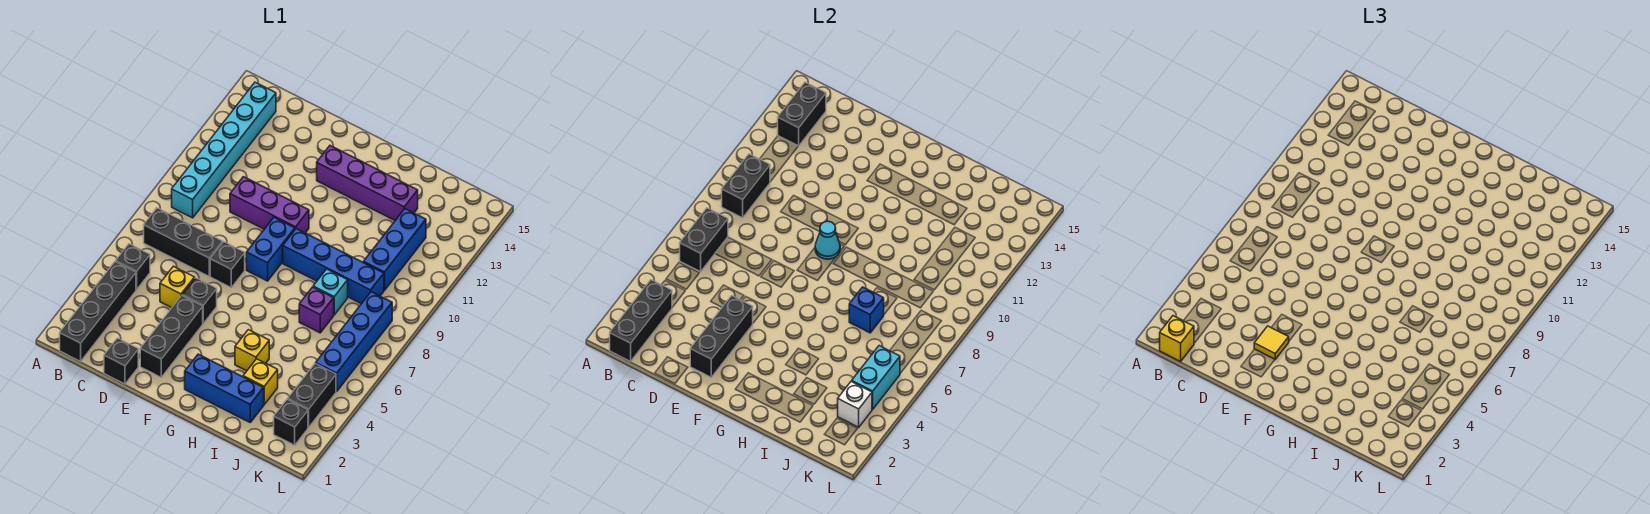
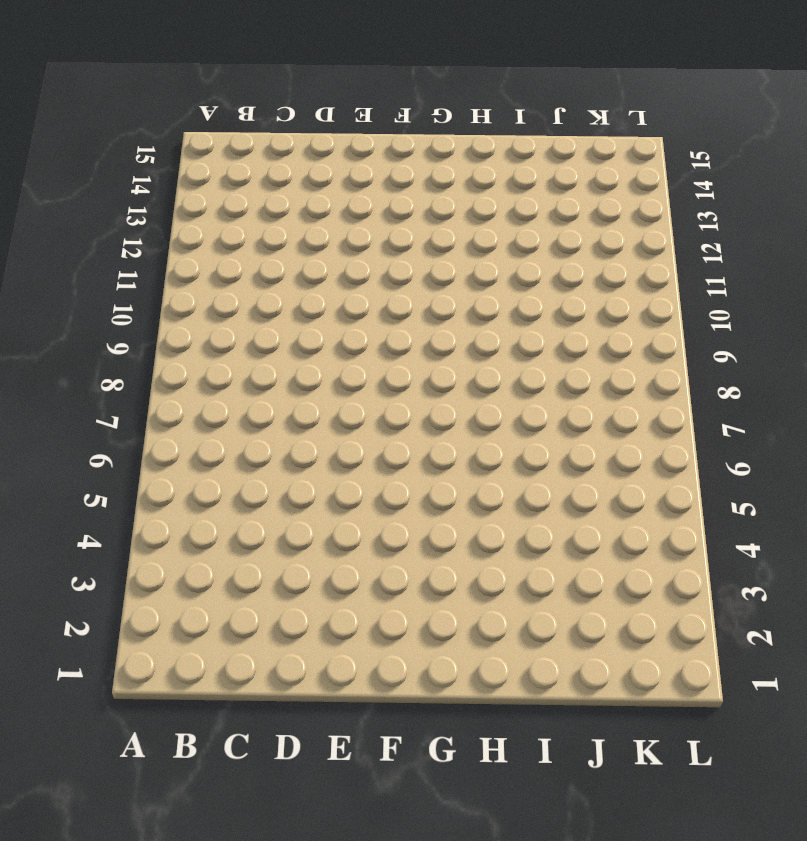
none -> black brick B1:B4 level 1
none -> black brick B5 level 1
none -> black brick B7:D7 level 1
none -> cyan brick B9:B14 level 1

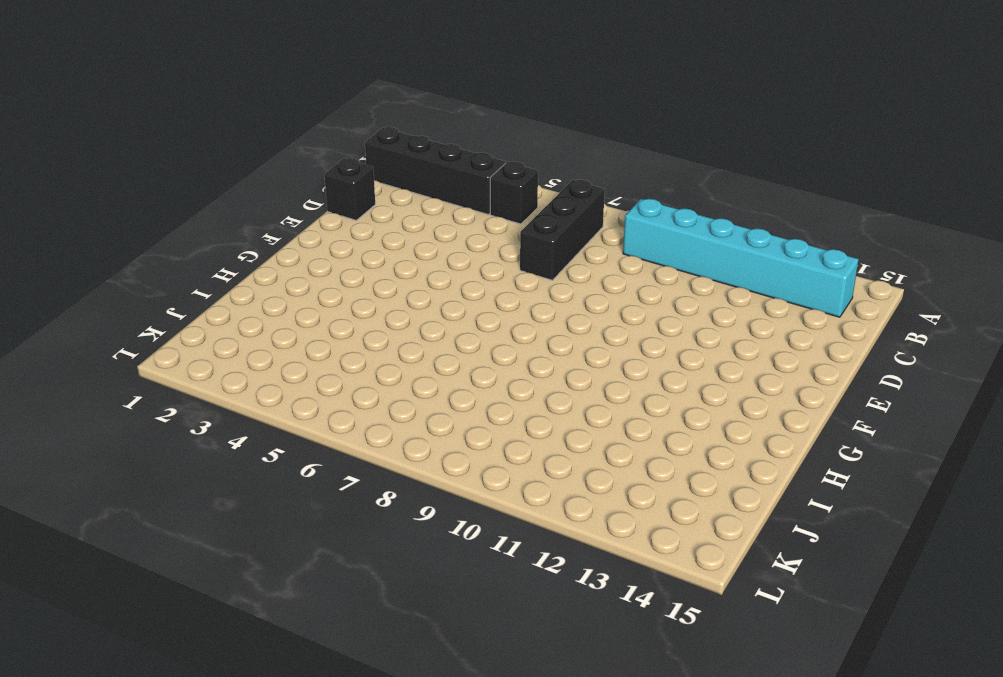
none -> yellow brick D5 level 1
none -> purple brick D10:F10 level 1
none -> black brick E2:E4 level 1
none -> black brick E5 level 1

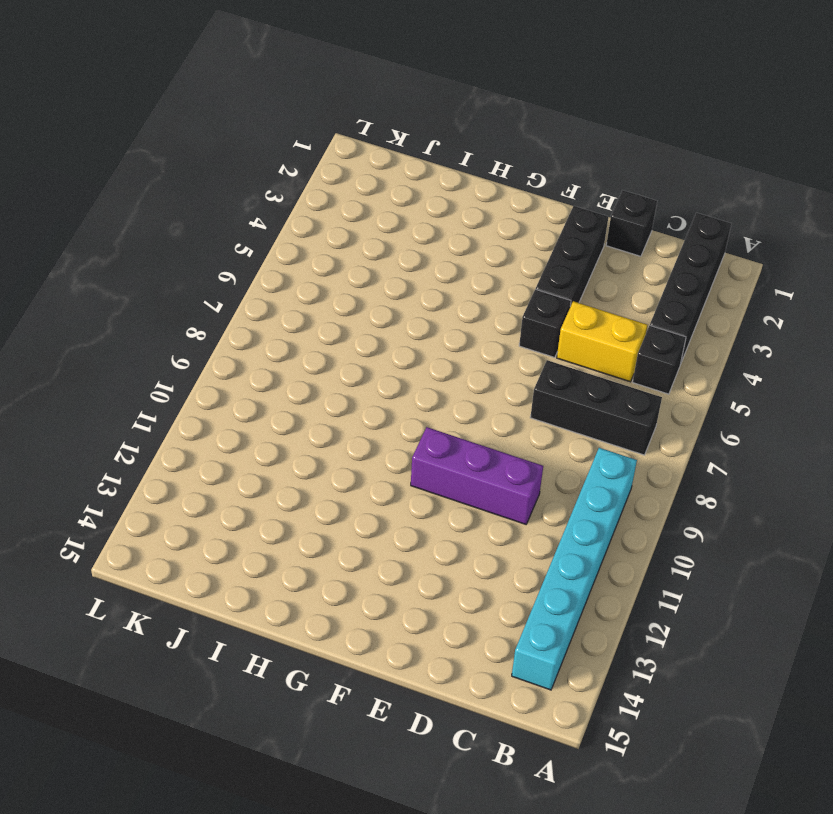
yellow brick C5:D5 level 1 -> yellow brick D5 level 1
none -> black brick E7 level 1
none -> blue brick F8:F9 level 1
none -> purple brick F13:I13 level 1
none -> blue brick G2:I2 level 1

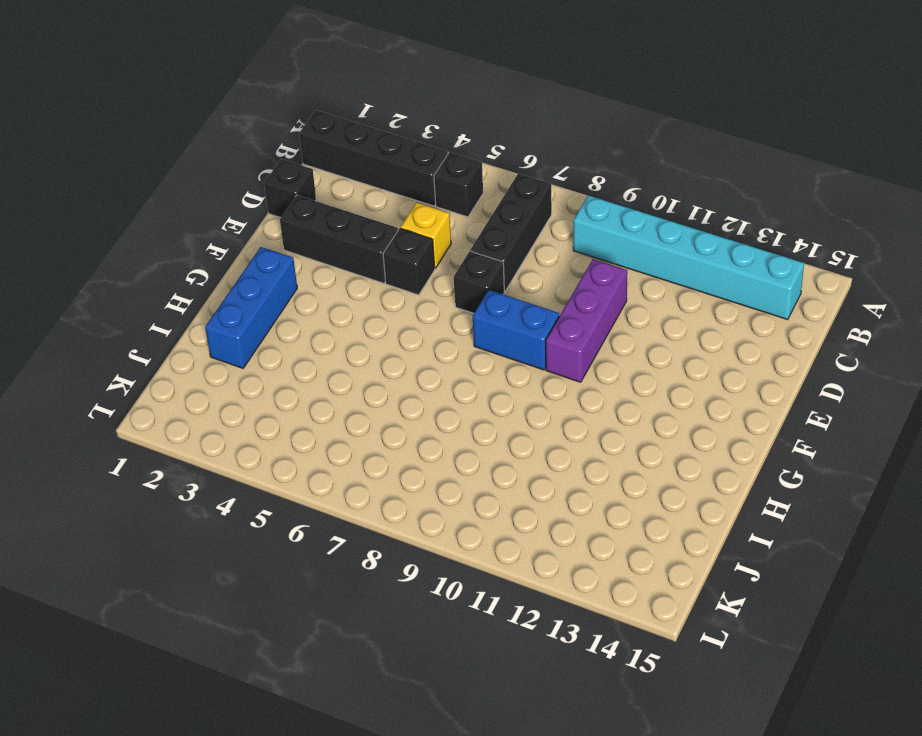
none -> purple brick F13:I13 level 1
none -> blue brick G9:J9 level 1
none -> yellow brick H4 level 1
none -> yellow brick I3 level 1

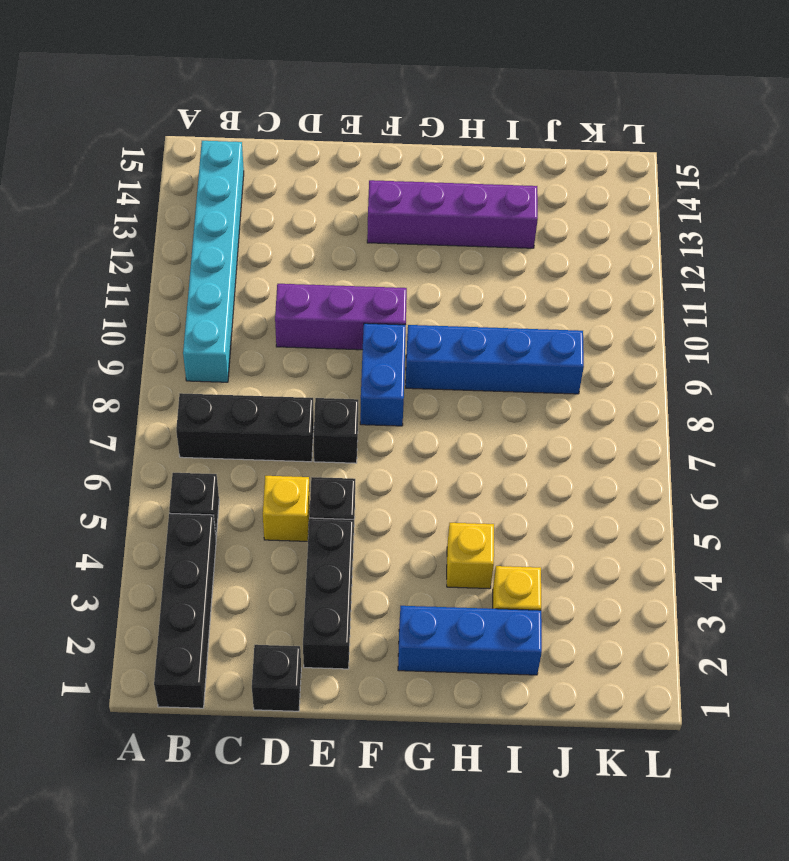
none -> purple brick I7 level 1
none -> cyan brick I8 level 1
none -> blue brick J10:J12 level 1
none -> black brick K2 level 1

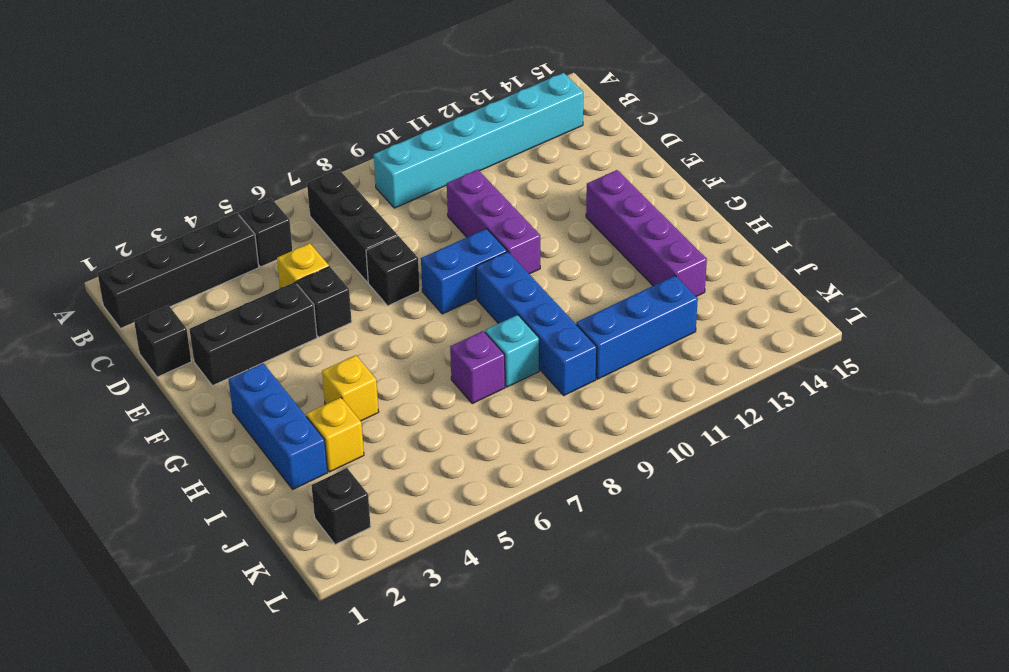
none -> black brick K3:K4 level 1
none -> blue brick K5:K8 level 1
none -> black brick B1:B3 level 2
none -> black brick B6:B7 level 2

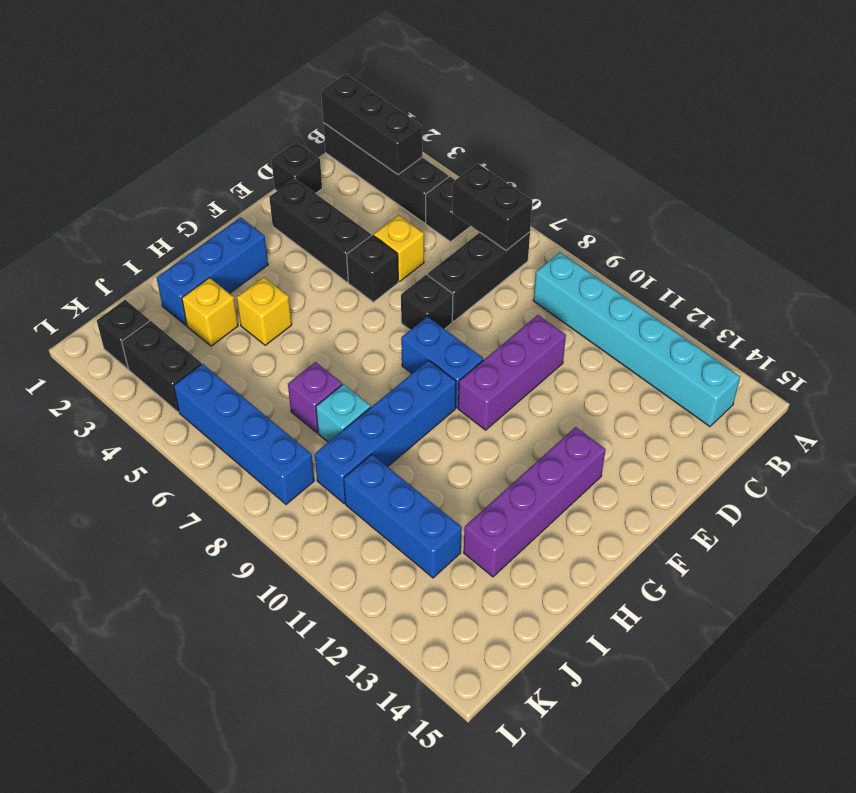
none -> black brick B9:B10 level 2
none -> black brick B13:B14 level 2
none -> black brick E2:E4 level 2
none -> cyan cone F9 level 2

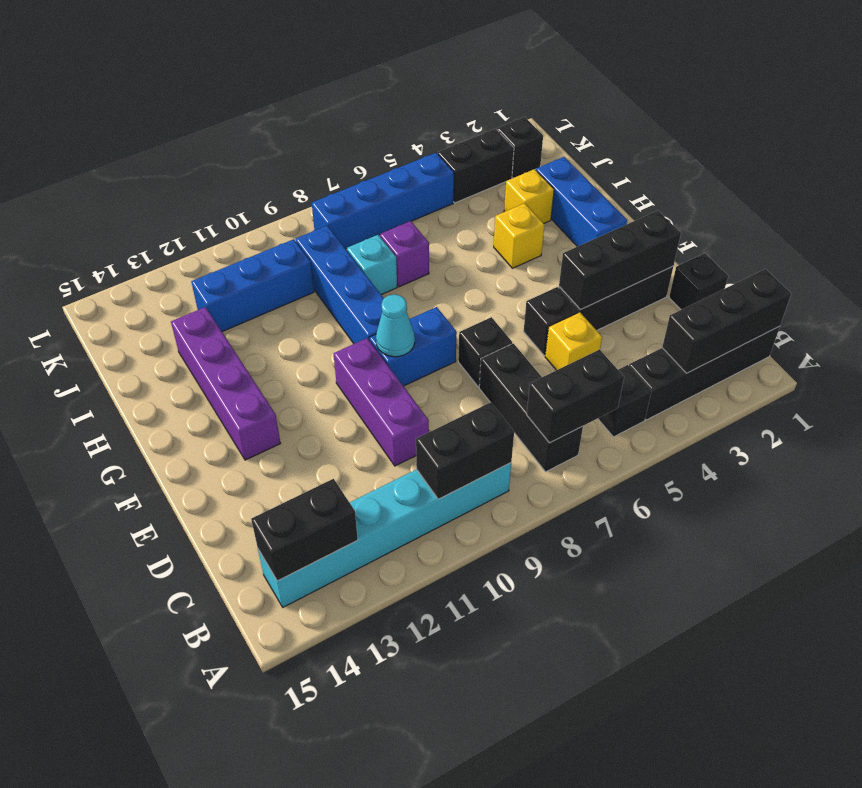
none -> blue brick I7 level 2
none -> white brick K3 level 2
none -> cyan brick K4:K5 level 2
none -> yellow brick B1 level 3

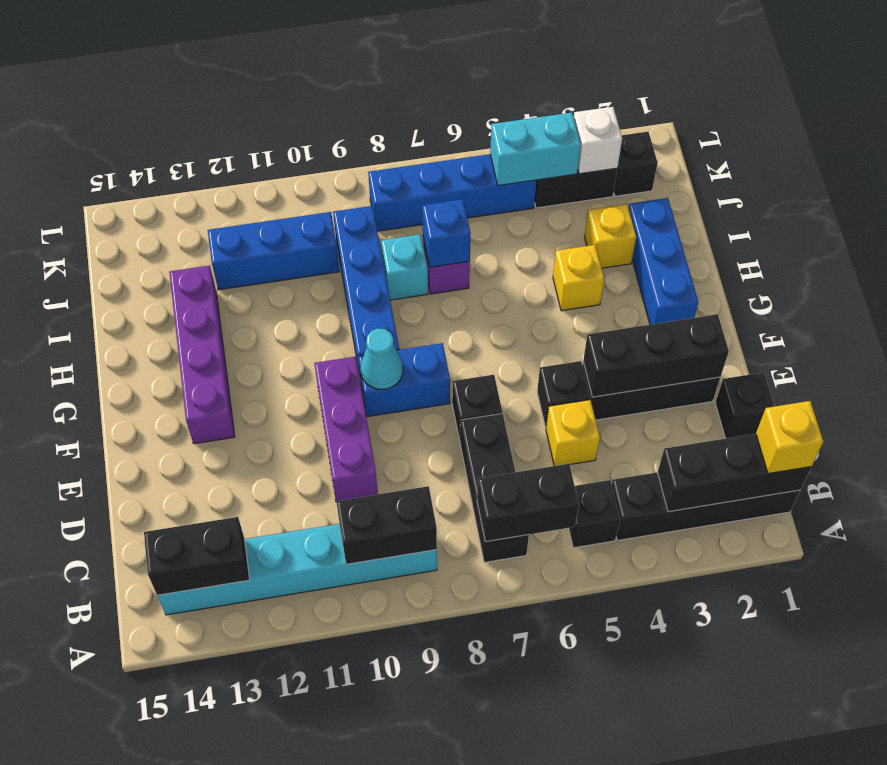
none -> yellow tile E3 level 3

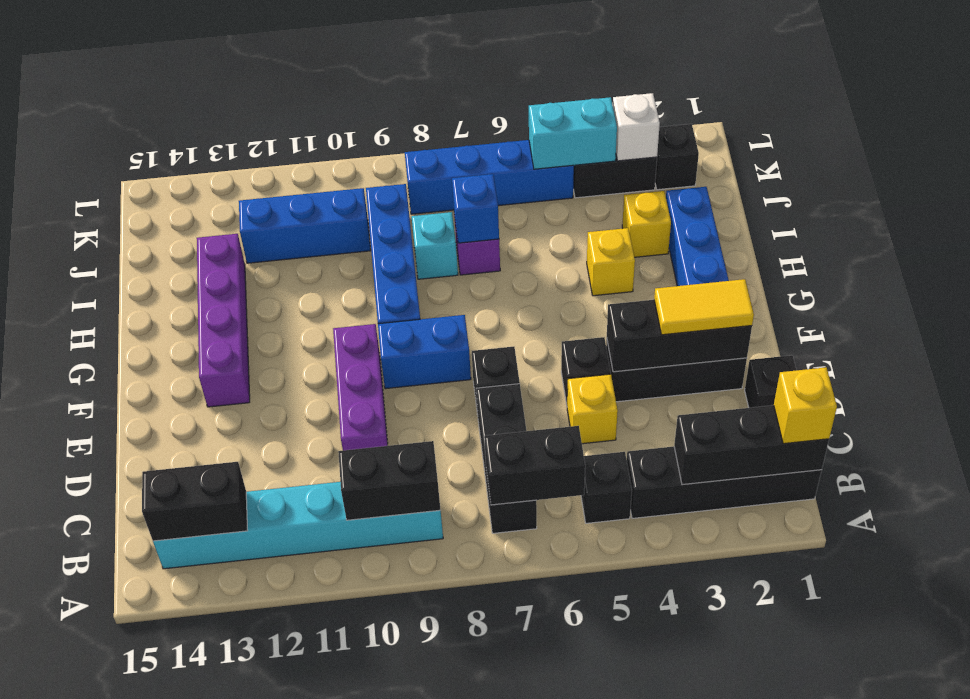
yellow tile E2:E3 level 3 -> yellow tile E3 level 3
none -> cyan cone F9 level 2

